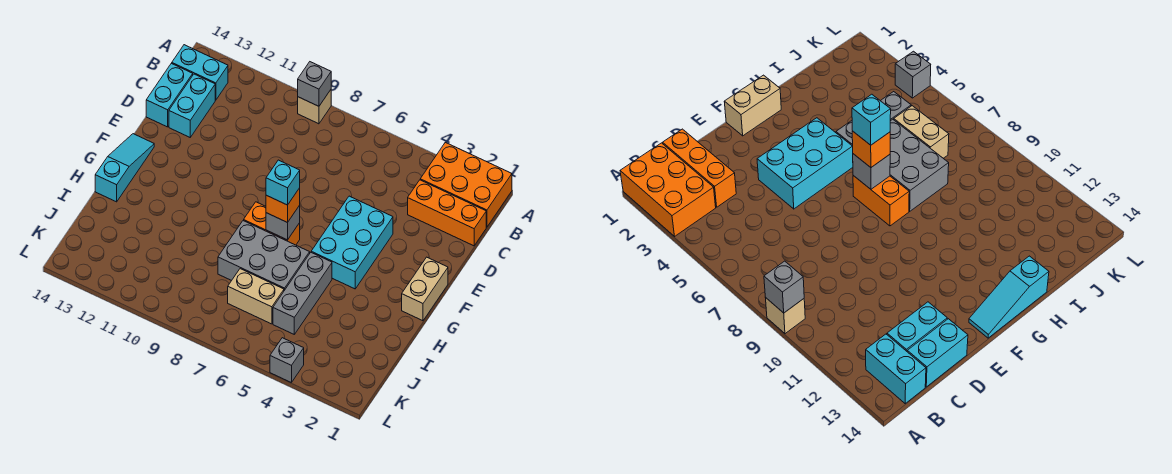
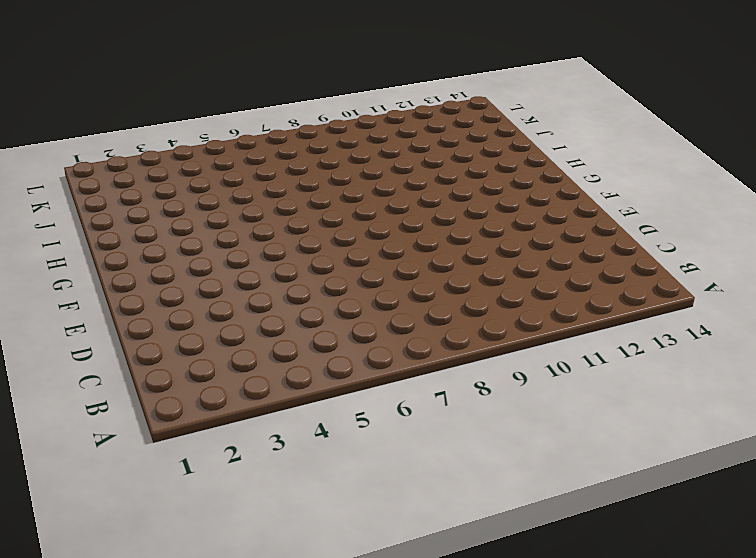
none -> orange brick A1:B3 level 1
none -> tan brick A9 level 1
none -> cyan brick B13:B14 level 1

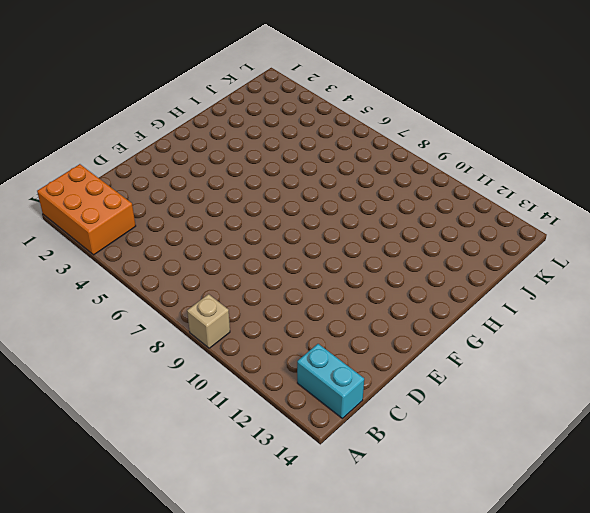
none -> orange brick C1:C3 level 1
none -> cyan brick C13:D13 level 1
none -> cyan brick C14:D14 level 1

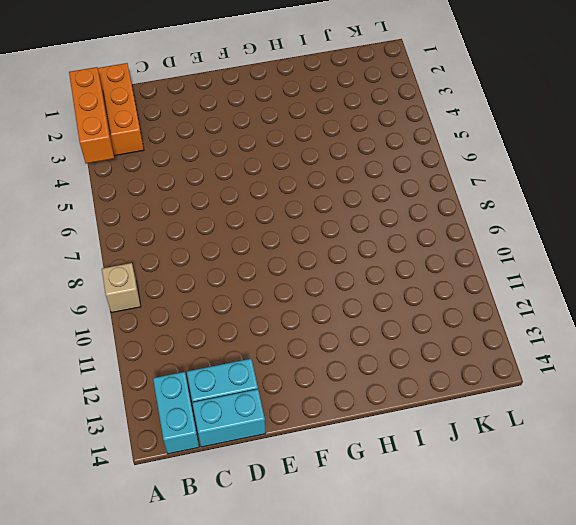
orange brick A2:A4 level 2 -> orange brick C1:C3 level 1
none -> cyan brick E4:G5 level 1
none -> tan brick F1:G1 level 1
none -> cyan slope F14:H14 level 1 top H

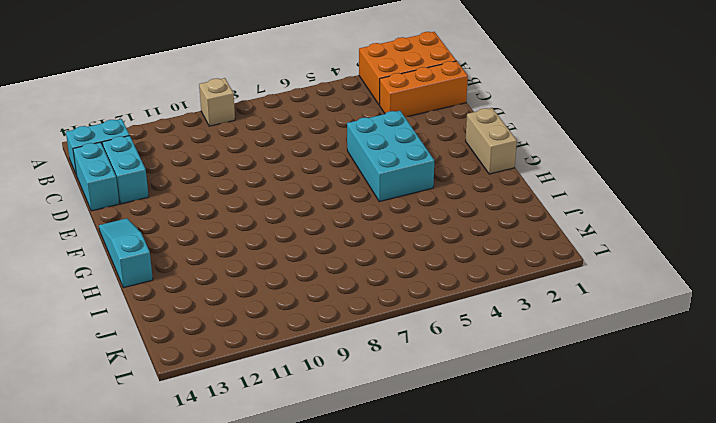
none -> orange brick G7:G8 level 1
none -> grey brick H5:J5 level 1
none -> grey brick H6:I8 level 1

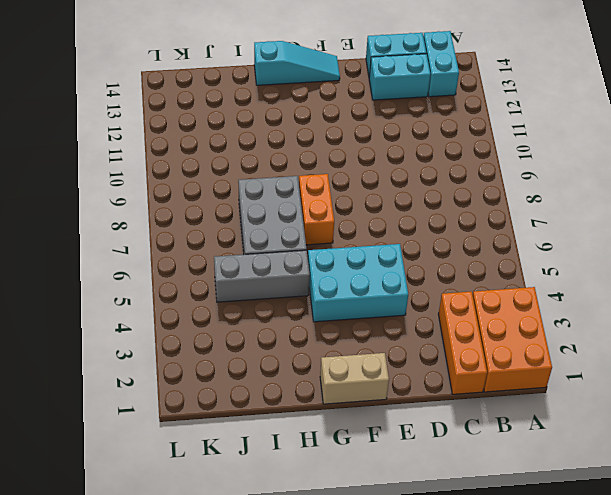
none -> tan brick A9 level 1
none -> tan brick J6:J7 level 1
none -> grey brick L4 level 1

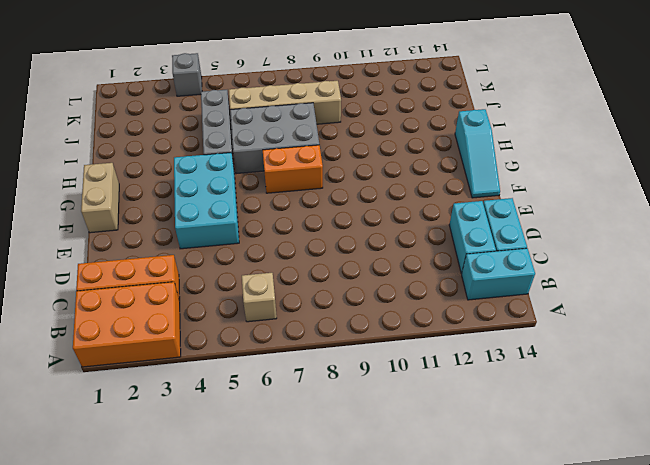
tan brick B6 level 1 -> tan brick A9 level 1
tan brick J6:J9 level 1 -> tan brick J6:J7 level 1
none -> grey brick A9 level 2
none -> grey brick G7 level 2
none -> orange brick G7 level 3

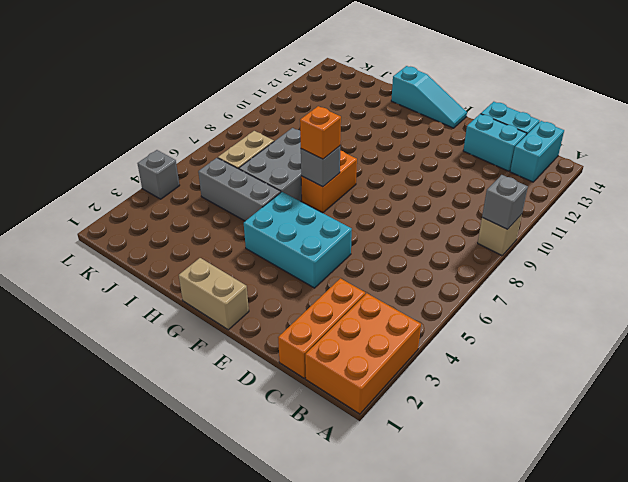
none -> cyan brick G7 level 4

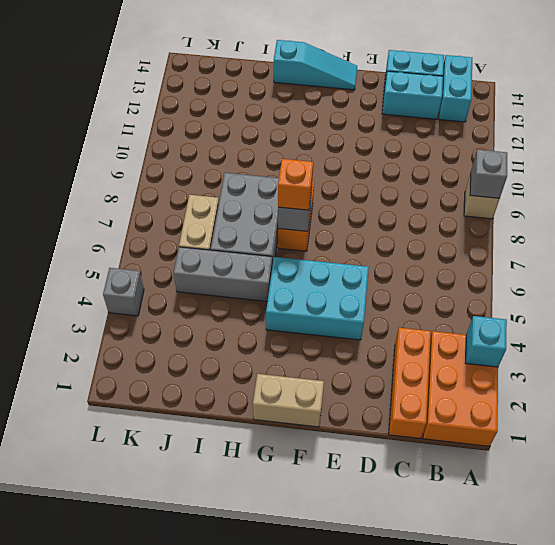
cyan brick A3 level 2 -> cyan brick G7 level 4

